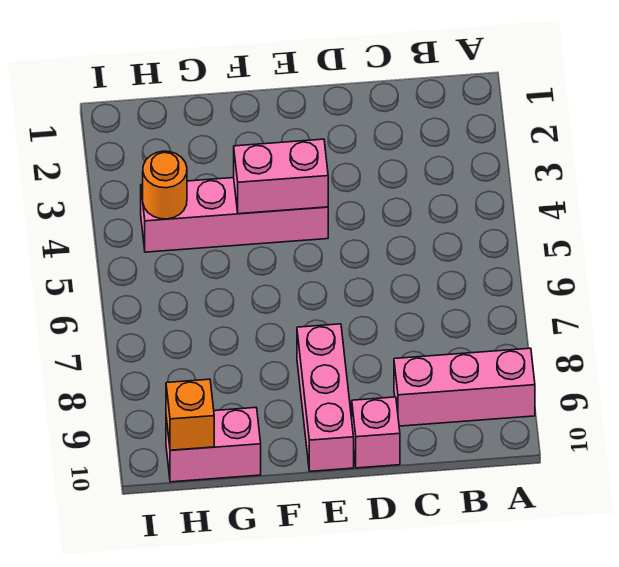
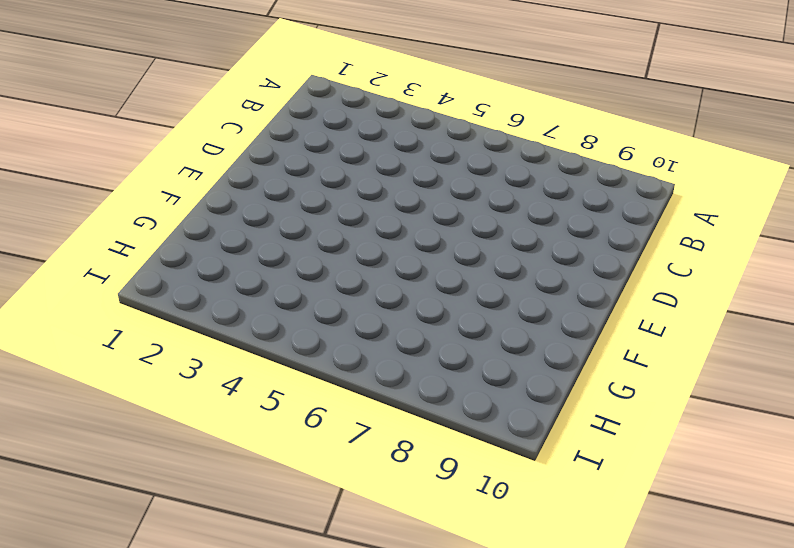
none -> pink brick A9:C9 level 1
none -> pink brick D10 level 1

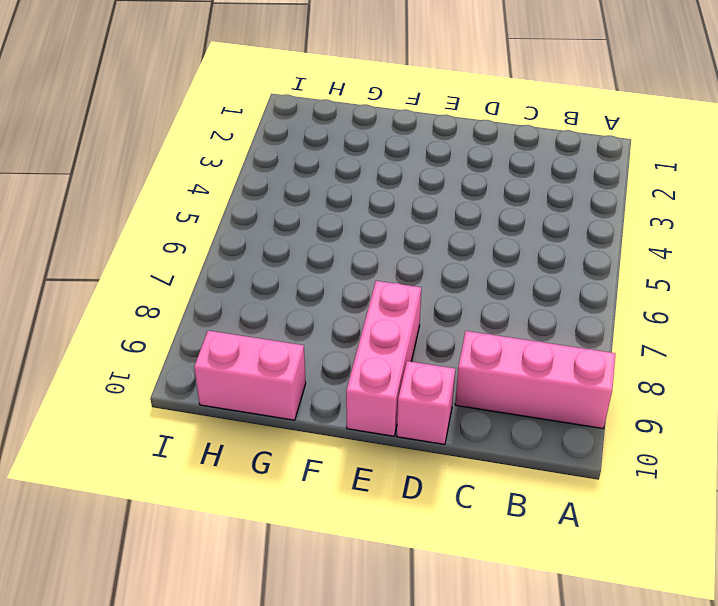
none -> pink brick E4:H4 level 1
none -> pink brick E4:F4 level 2

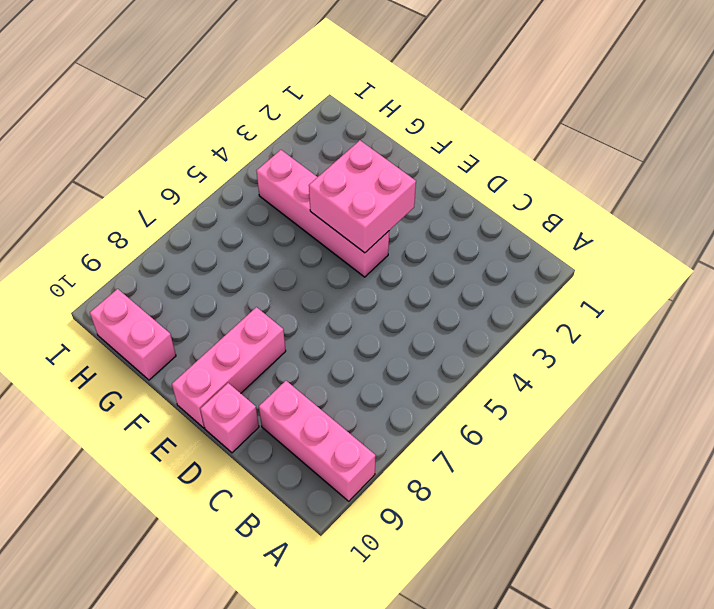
pink brick E3:F4 level 2 -> pink brick E4:F4 level 2
none -> orange round brick H4 level 2
none -> orange brick H10 level 2

